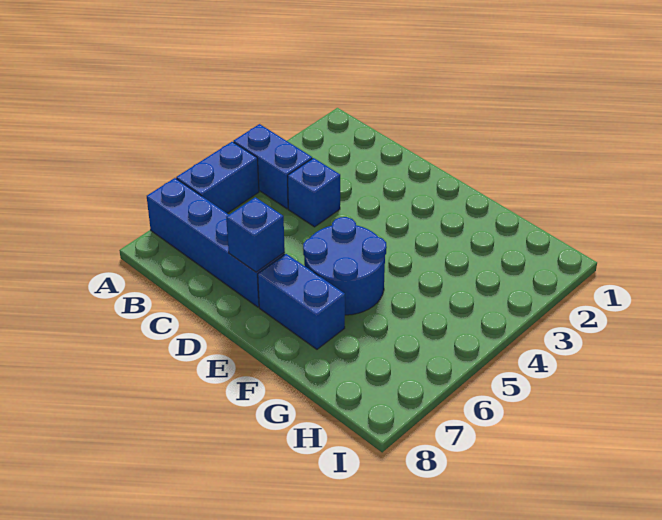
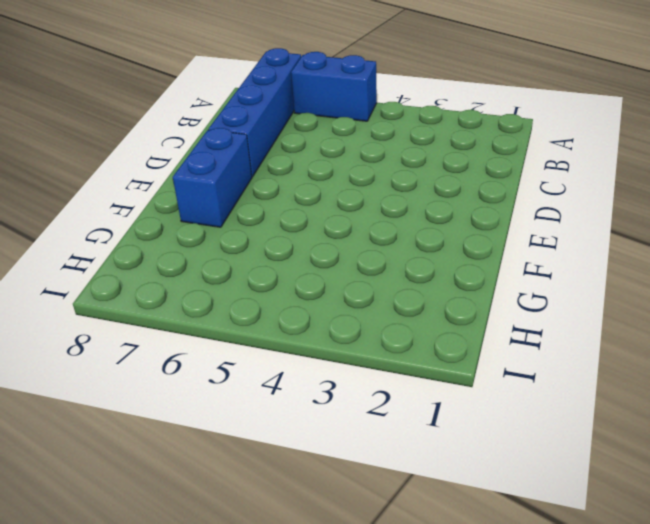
none -> blue brick A4:B4 level 1
none -> blue brick C4 level 1

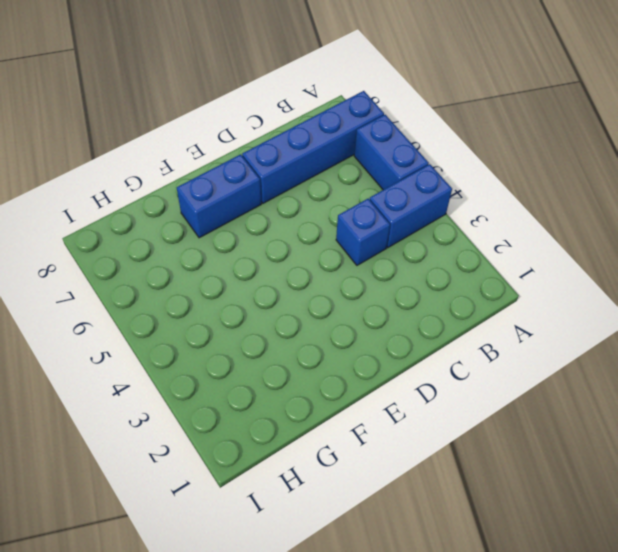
none -> blue round brick E5:F6 level 1
none -> blue brick D7 level 2

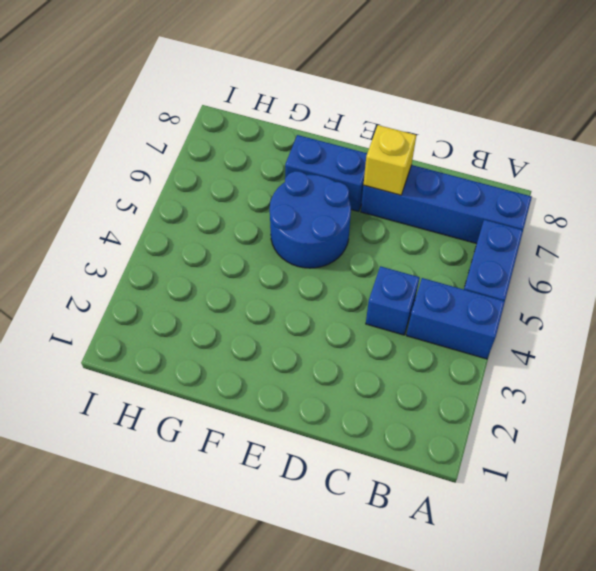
yellow brick D7 level 2 -> blue brick D7 level 2

